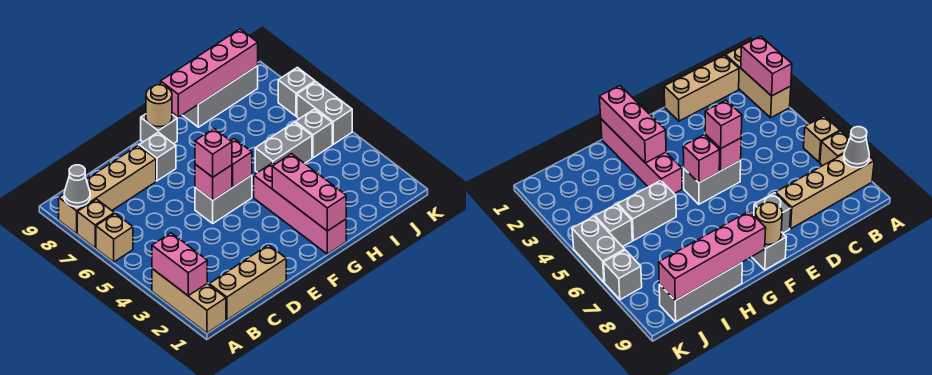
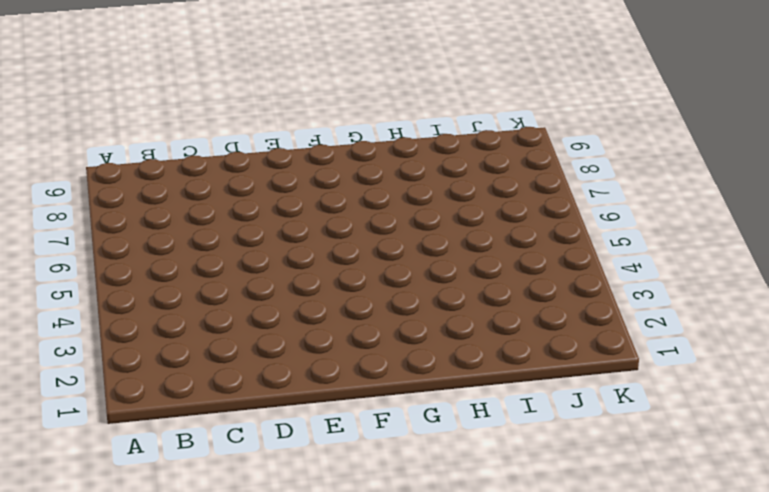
none -> tan brick A1:A3 level 1
none -> tan brick A6 level 1
none -> tan brick A7 level 1

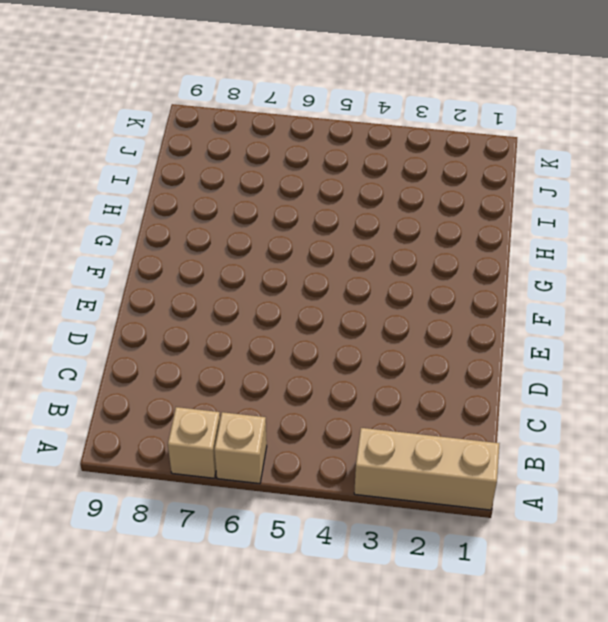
none -> tan brick A8:D8 level 1
none -> tan brick B1:D1 level 1
none -> grey brick E5:F5 level 1

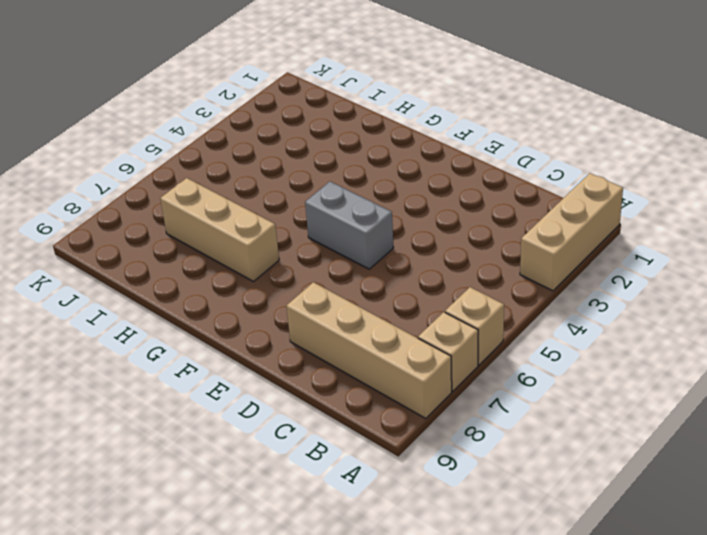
tan brick G7:I7 level 1 -> tan brick B1:D1 level 1
none -> grey brick E8 level 1
none -> grey brick F9 level 1
none -> pink brick G1:G4 level 1

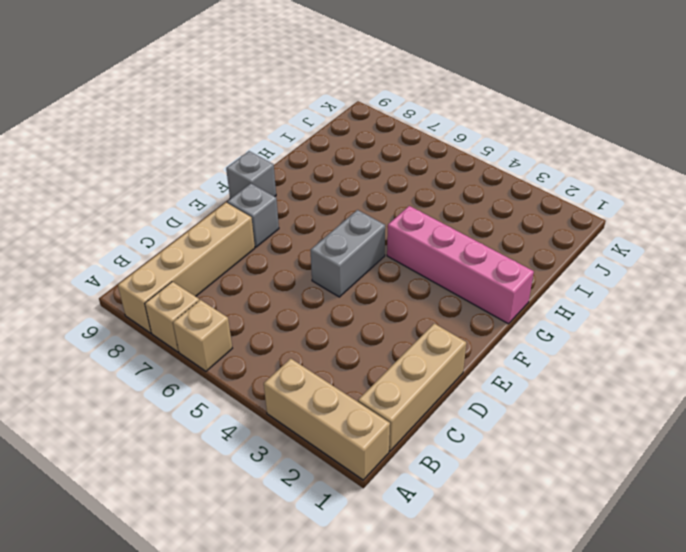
none -> grey brick H5:I5 level 1
none -> grey brick H9:J9 level 1
none -> grey brick J5 level 1

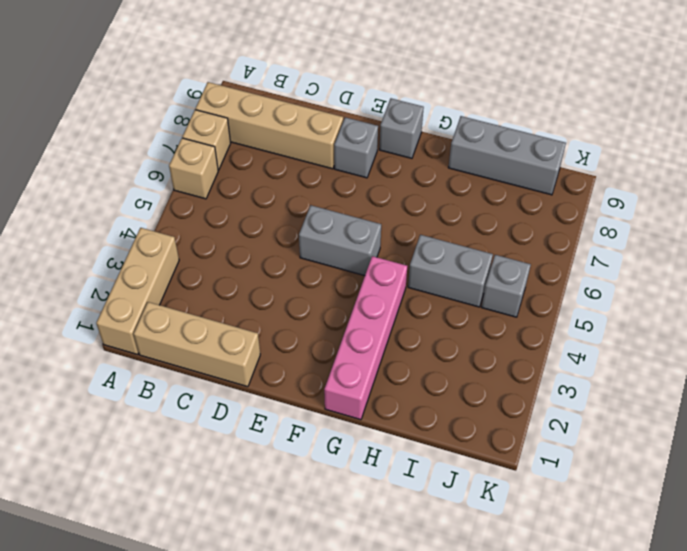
none -> grey brick K5:K6 level 1
none -> grey brick K7 level 1
none -> pink brick A2:A3 level 2

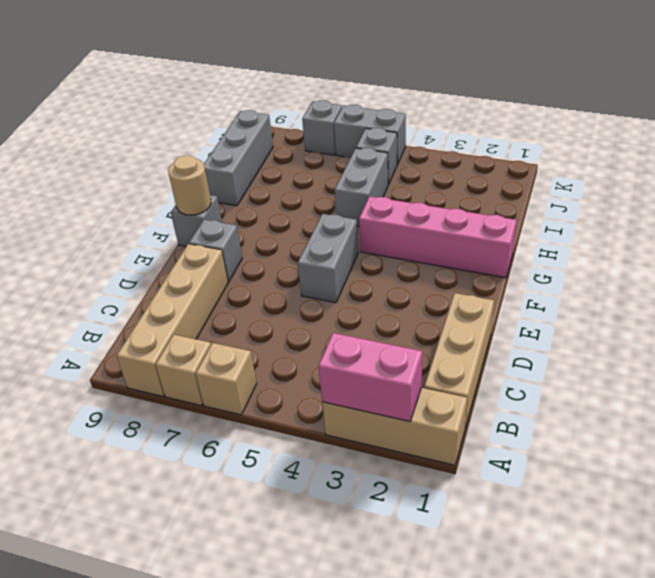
none -> grey cone A8 level 2
none -> pink brick E5 level 2
none -> pink brick F5 level 2

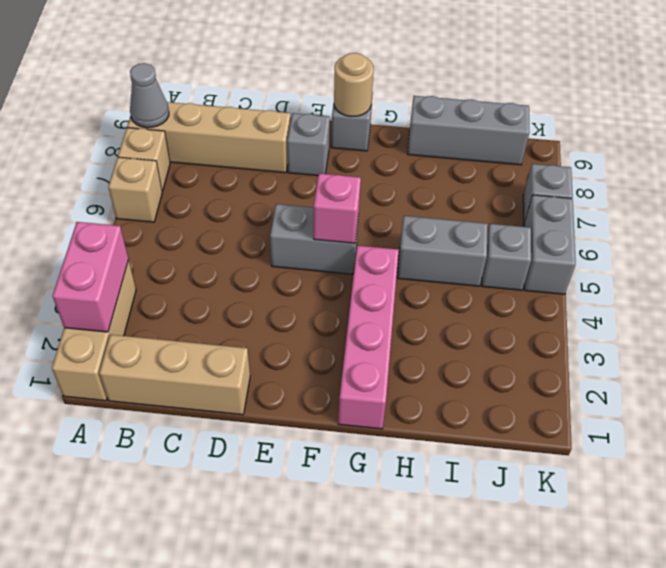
none -> pink brick E5 level 2
none -> pink brick G1:G3 level 2
none -> pink brick G9:J9 level 2

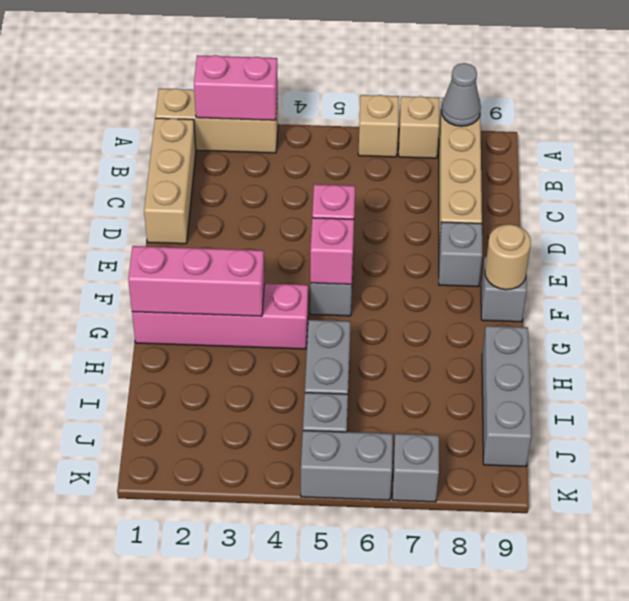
none -> pink brick G9:J9 level 2
none -> pink brick E5 level 3

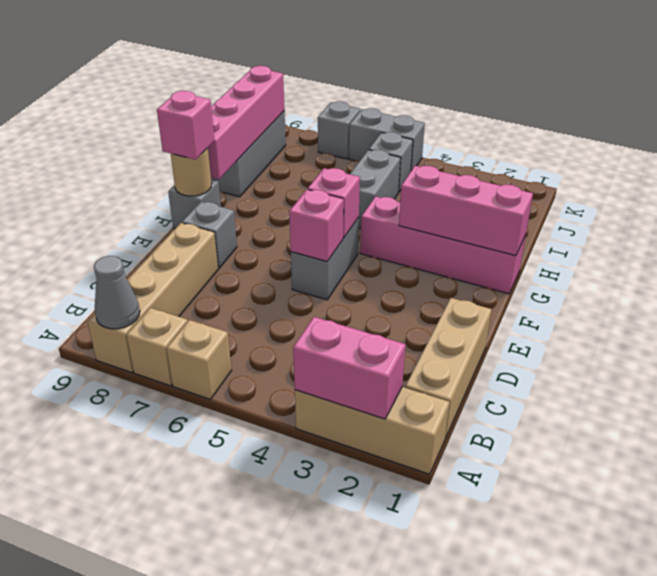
pink brick F9 level 3 -> pink brick E5 level 3

